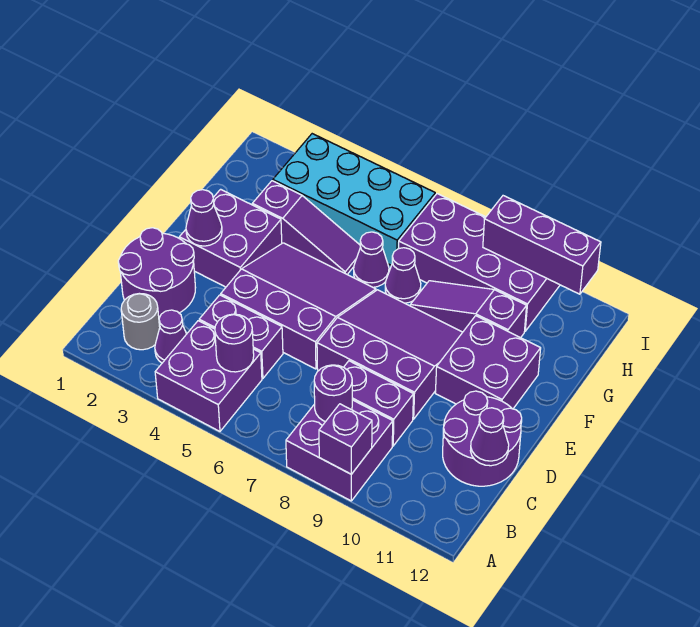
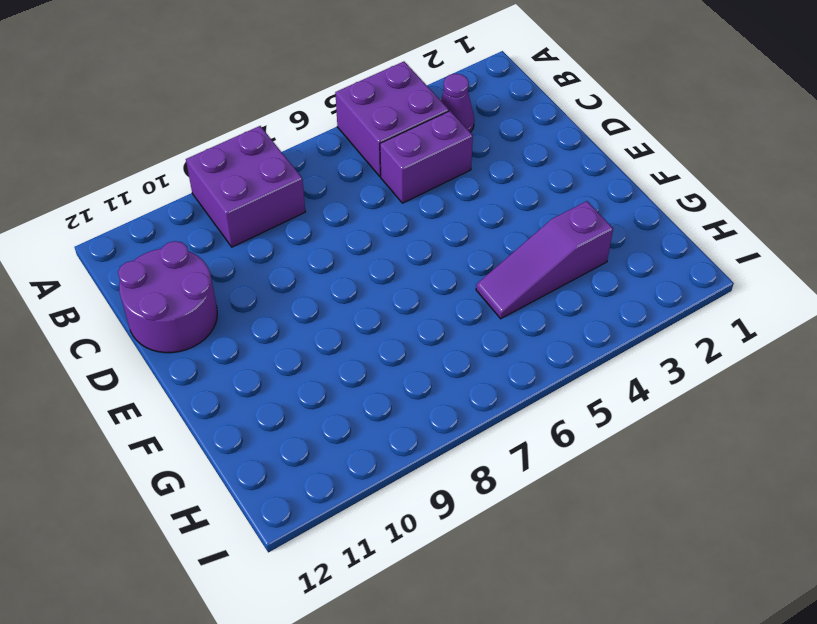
none -> grey round brick B2 level 1
none -> purple round brick C1:D2 level 1
none -> purple brick C8:C9 level 1

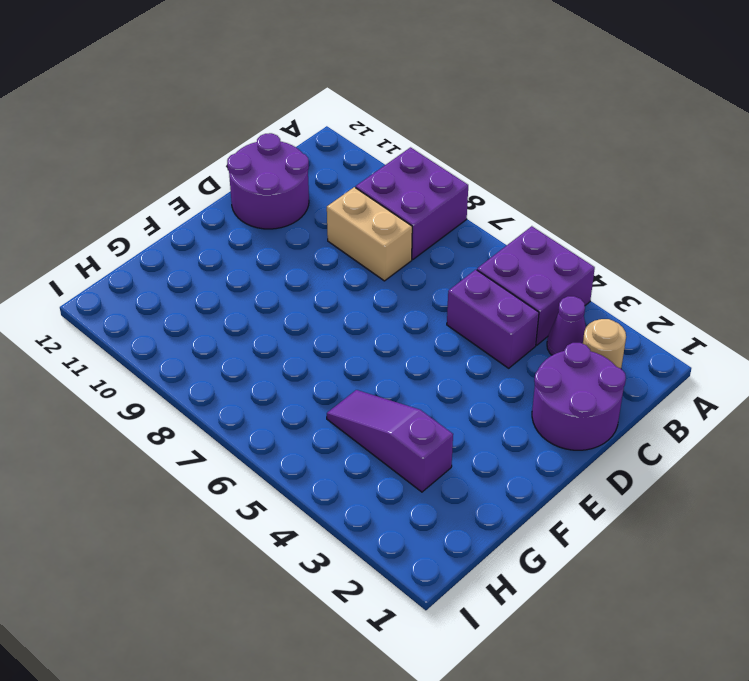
tan round brick B2 level 1 -> grey round brick B2 level 1
tan brick C8:C9 level 1 -> purple brick C8:C9 level 1
none -> purple slope D4:F6 level 1 top D
none -> purple slope D7:F9 level 1 top D
none -> purple brick E2:F3 level 1

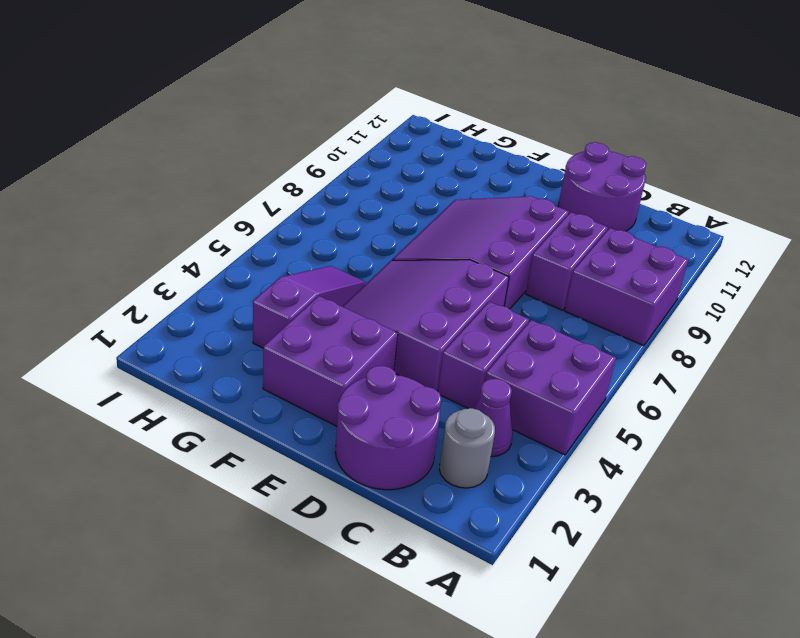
none -> purple brick E10:F11 level 1
none -> purple cone G6 level 1
none -> purple cone G7 level 1

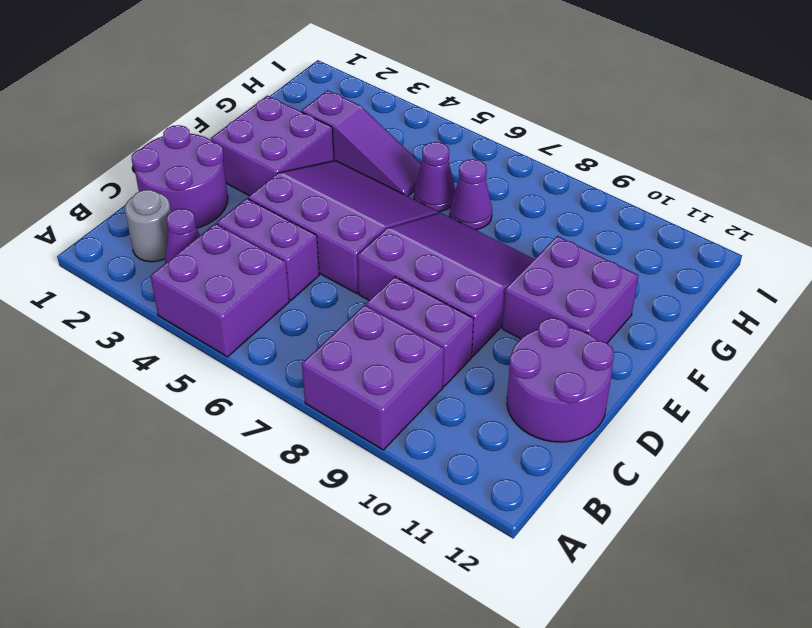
none -> purple slope G8:G10 level 1 top 10
none -> cyan brick H3:I6 level 1
none -> purple brick H7:I10 level 1

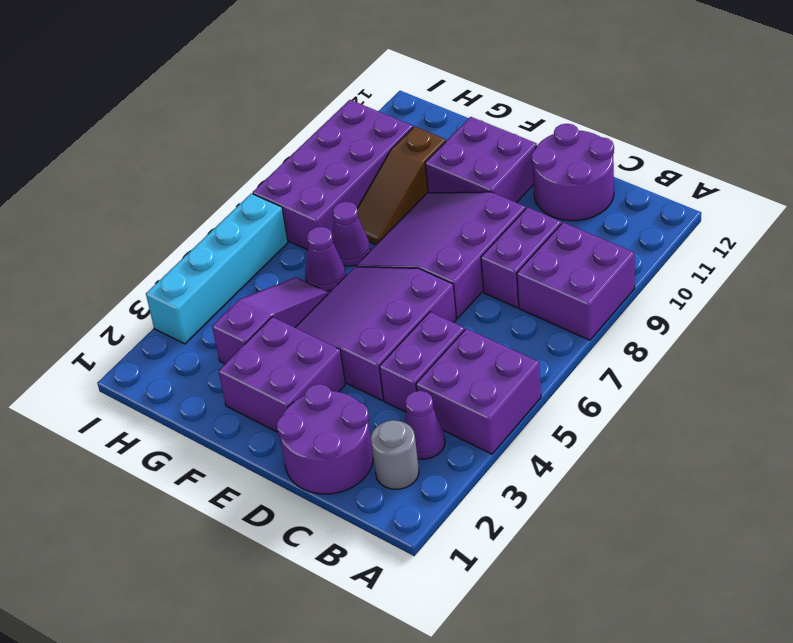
brown slope G8:G10 level 1 top 10 -> purple slope G8:G10 level 1 top 10
cyan brick I3:I6 level 1 -> cyan brick H3:I6 level 1
none -> purple brick A9 level 2
none -> purple round brick B5 level 2
none -> purple round brick B8 level 2

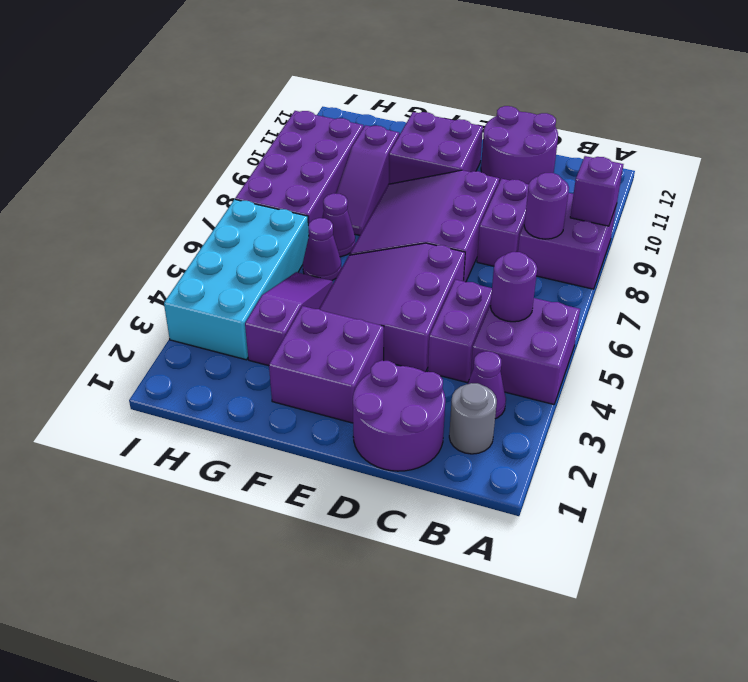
none -> purple cone C12 level 2
none -> purple cone E2 level 2
none -> purple brick I9:I11 level 2

